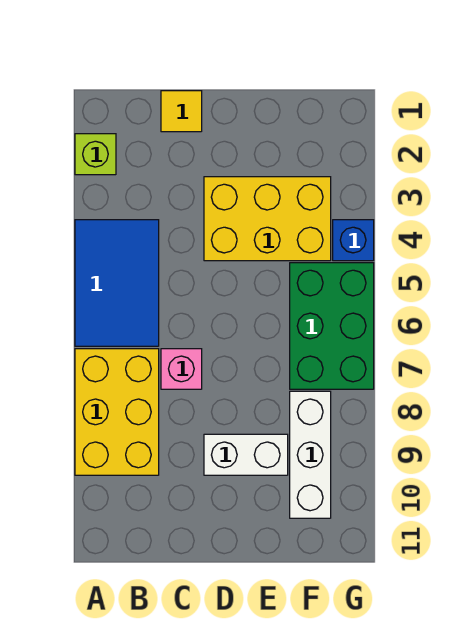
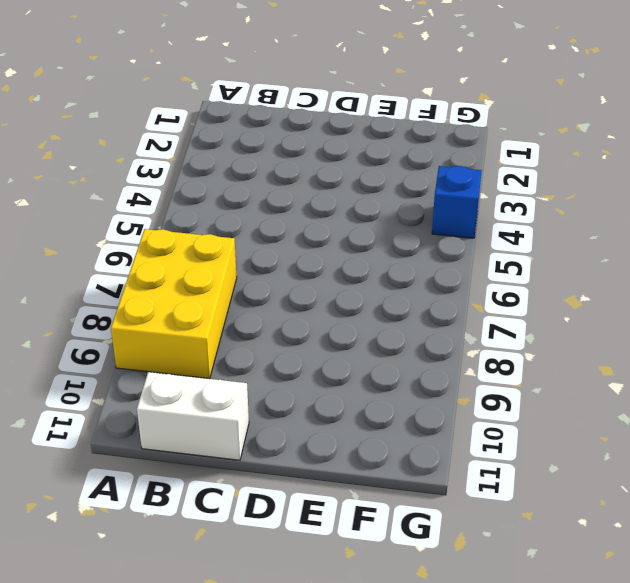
white brick B11:C11 level 1 -> white brick D9:E9 level 1
none -> lime brick A2 level 1
none -> blue tile A4:B6 level 1

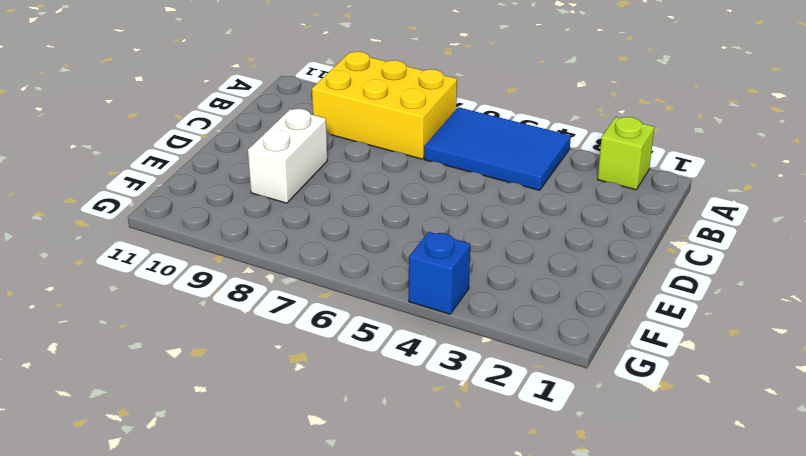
none -> yellow tile C1 level 1
none -> pink brick C7 level 1

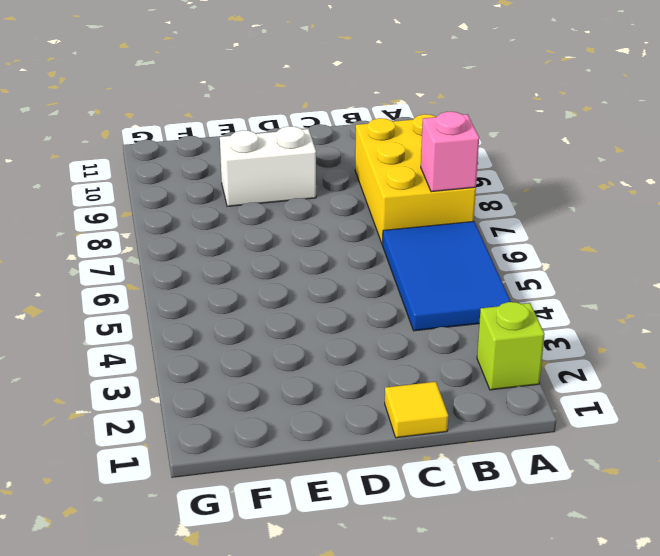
pink brick A7 level 2 -> pink brick C7 level 1
none -> yellow brick D3:F4 level 1
none -> green brick F5:G7 level 1

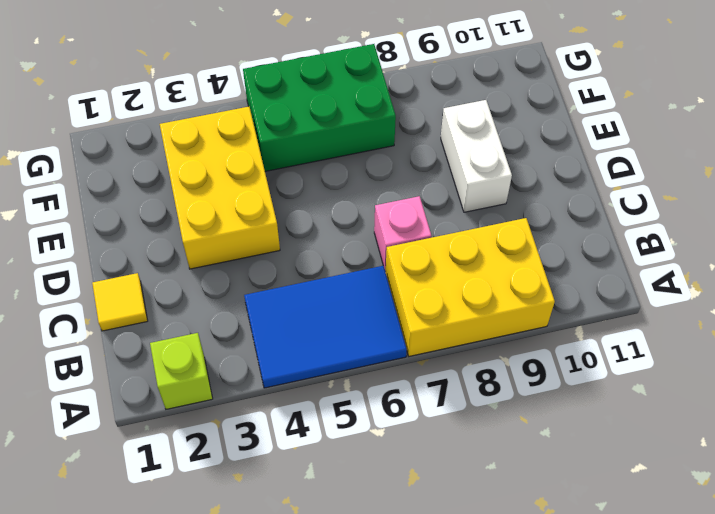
none -> white brick F8:F10 level 1
none -> blue brick G4 level 1

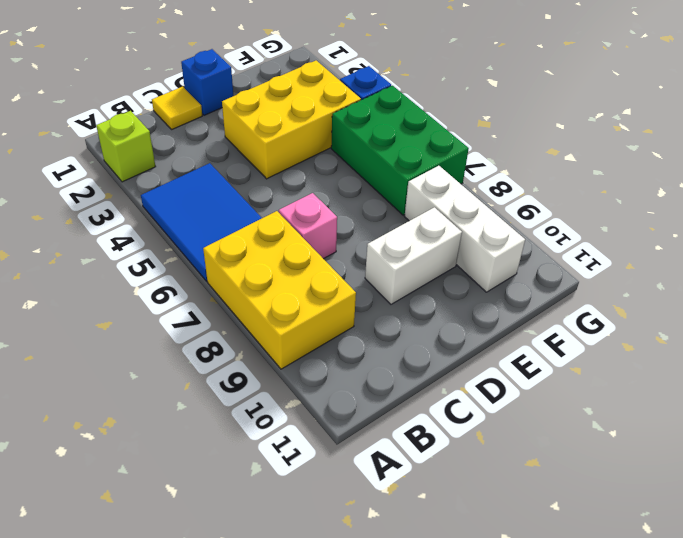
blue brick D1 level 1 -> none

